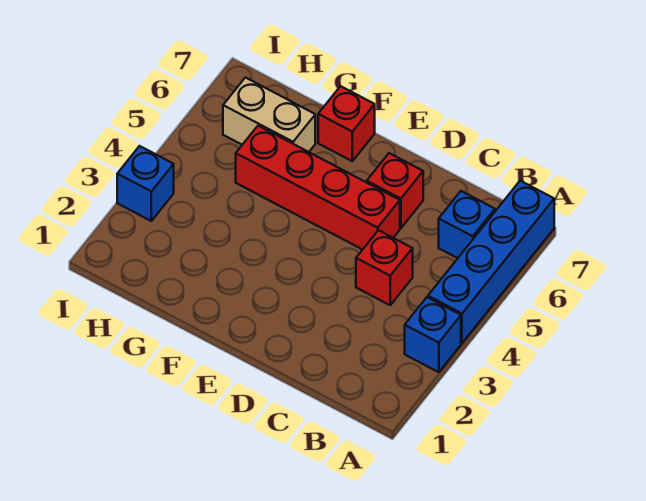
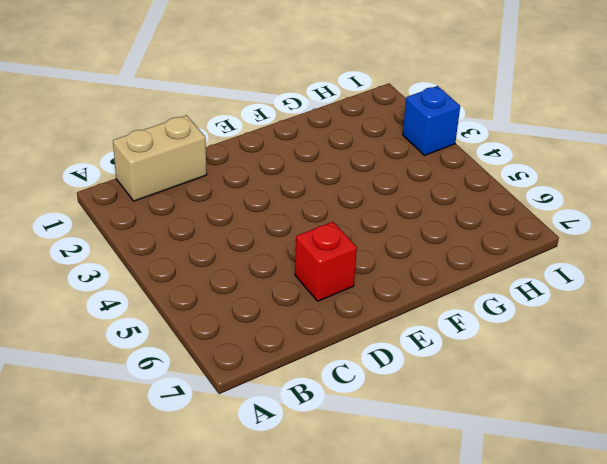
tan brick B1:C1 level 1 -> tan brick G6:H6 level 1
none -> blue brick A3 level 1
none -> blue brick A4:A7 level 1

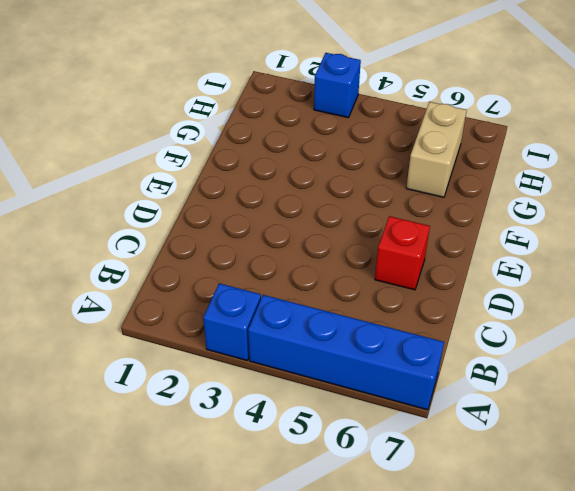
none -> blue brick B6 level 1
none -> red brick C4 level 1

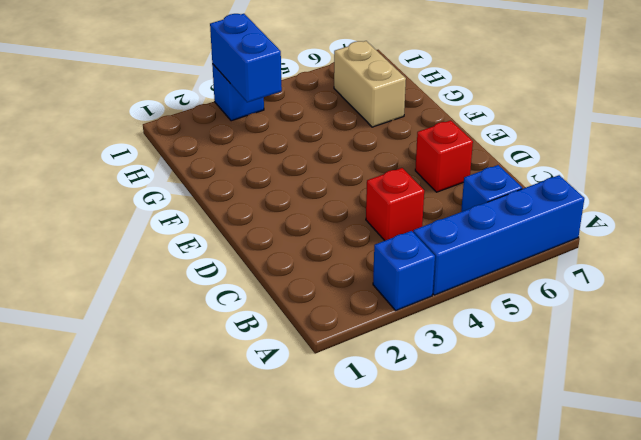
blue brick H3:I3 level 2 -> none
none -> red brick D5:G5 level 1
none -> red brick F7 level 1

